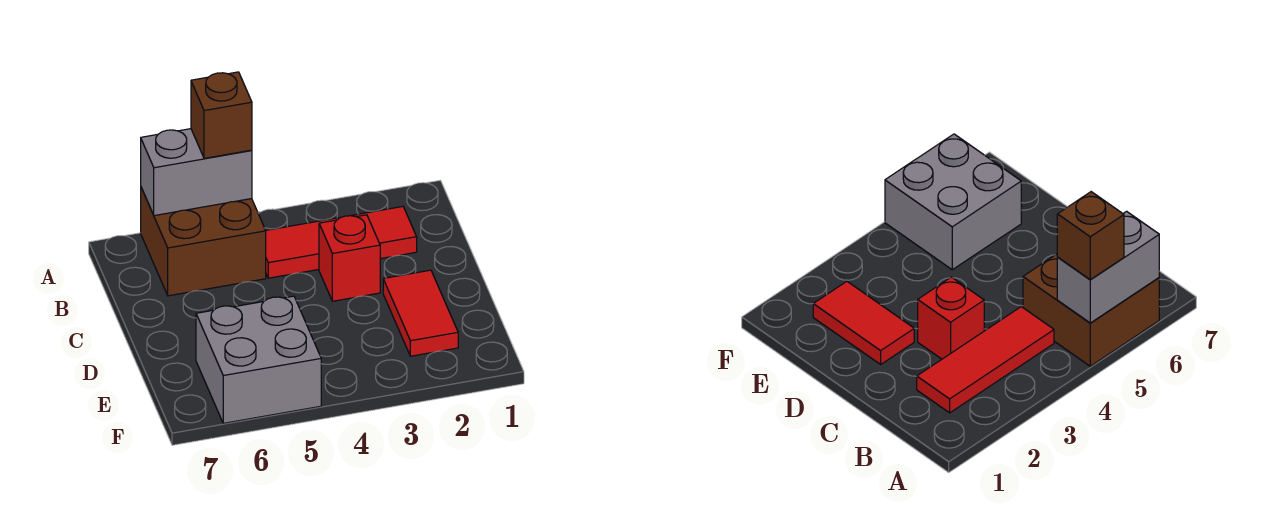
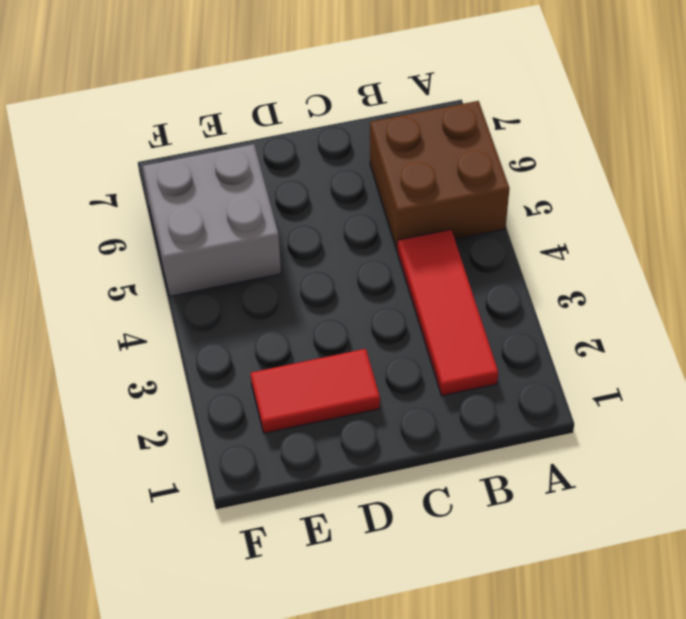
none -> red brick C3 level 1
none -> grey brick A5:A6 level 2

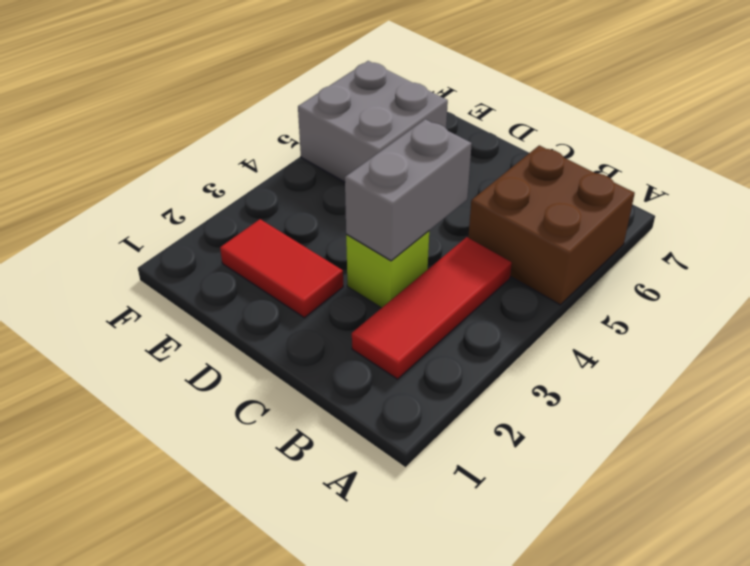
lime brick C3 level 1 -> red brick C3 level 1
grey brick C3:C4 level 2 -> grey brick A5:A6 level 2
none -> brown brick A5 level 3

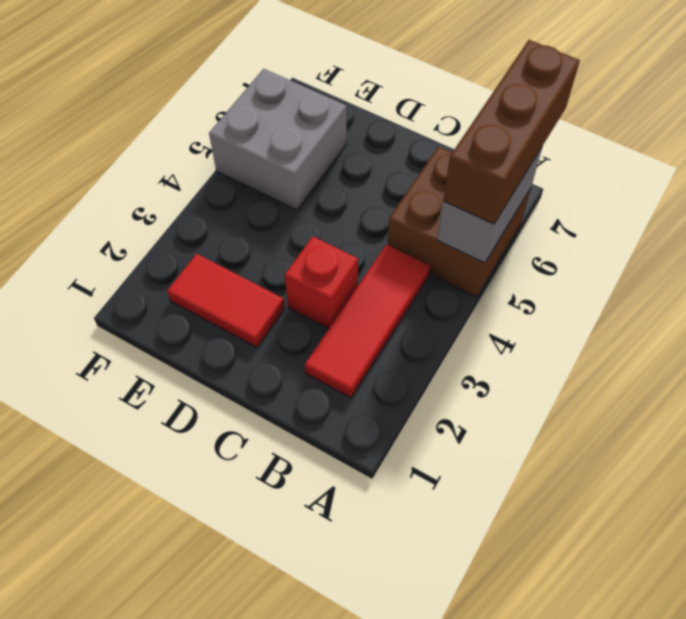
brown brick A5:A7 level 3 -> brown brick A5 level 3

